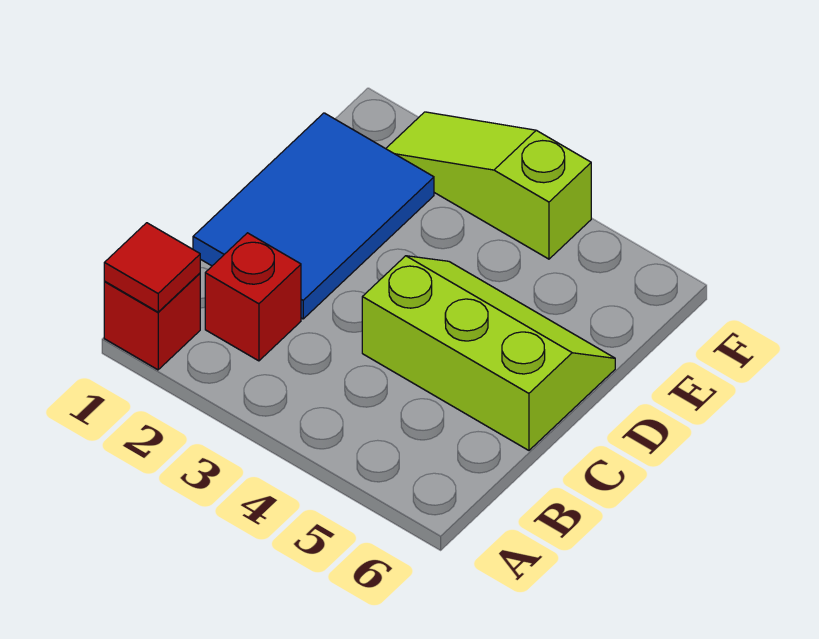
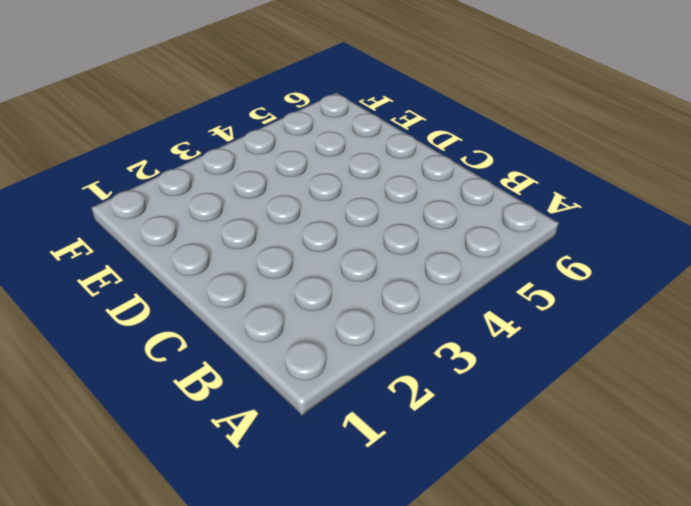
none -> red brick A1 level 1
none -> red brick B2 level 1

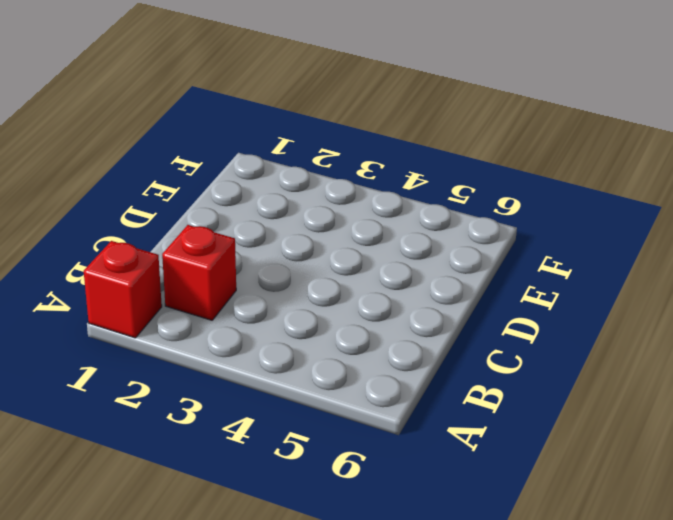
none -> blue tile C1:E2 level 1
none -> lime slope C4:D6 level 1 top C

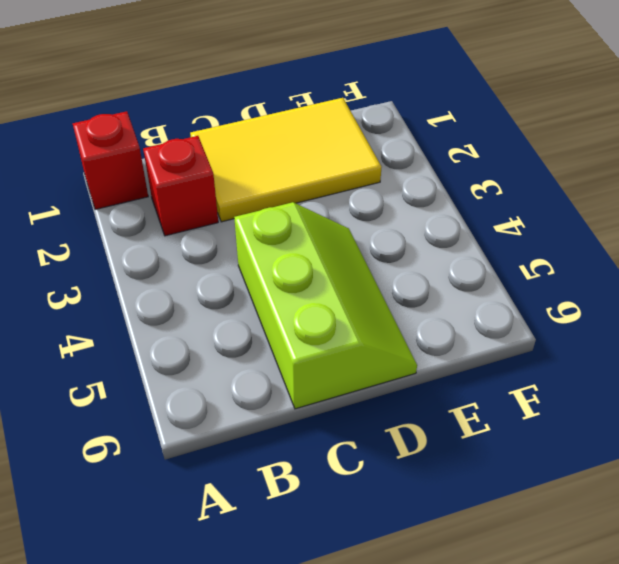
yellow tile C1:E2 level 1 -> blue tile C1:E2 level 1
none -> lime slope F2:F4 level 1 top 4
none -> red tile A1 level 2

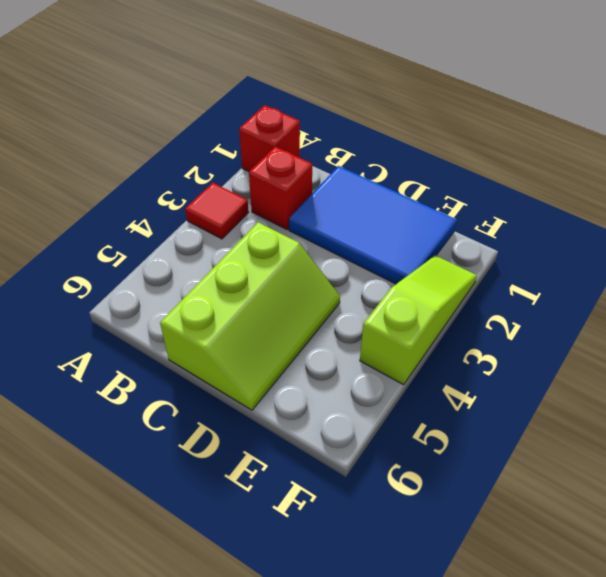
red tile A3 level 1 -> red tile A1 level 2

